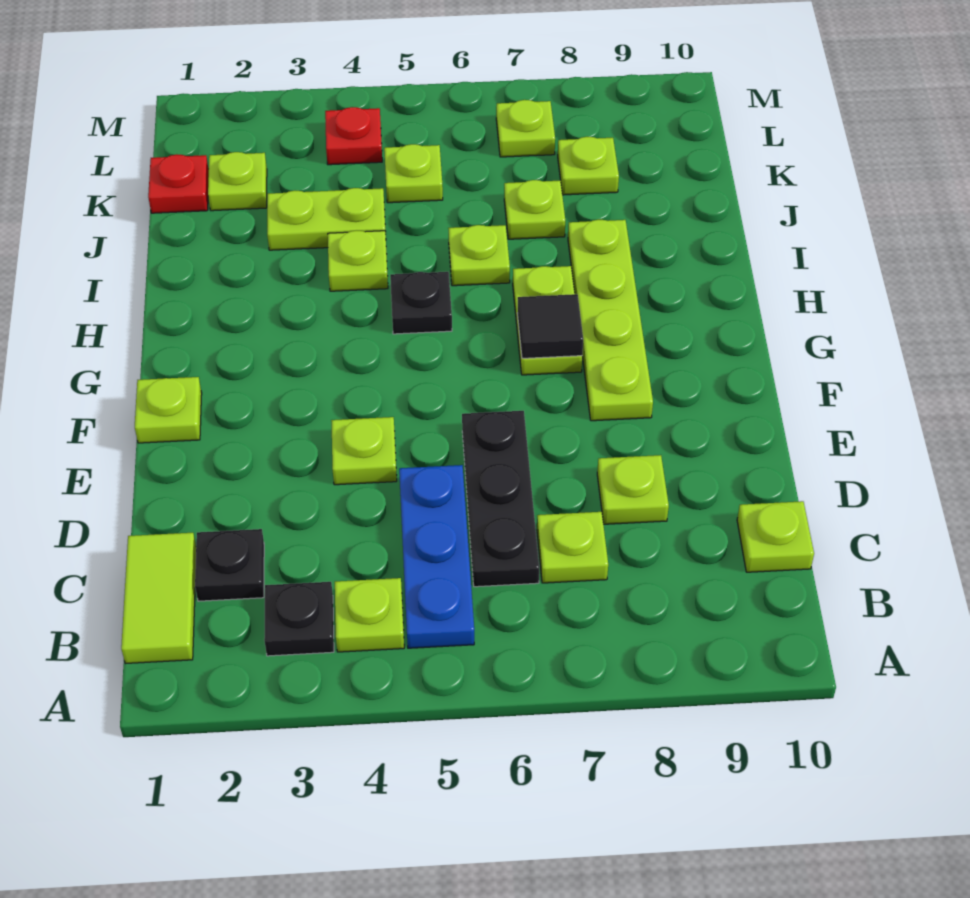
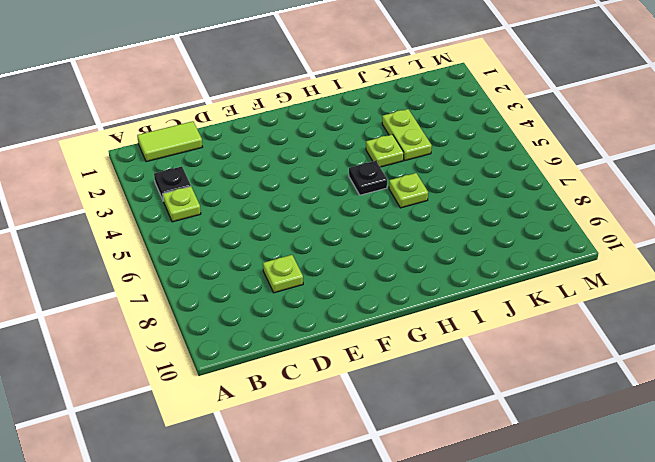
none -> blue plate B5:D5 level 1
none -> black plate C2 level 1
none -> black plate C6:E6 level 1

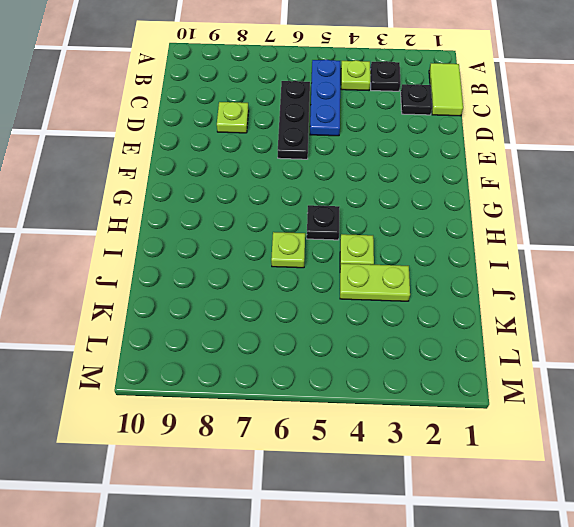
none -> lime plate C7 level 1
none -> lime plate C10 level 1
none -> lime plate E4 level 1

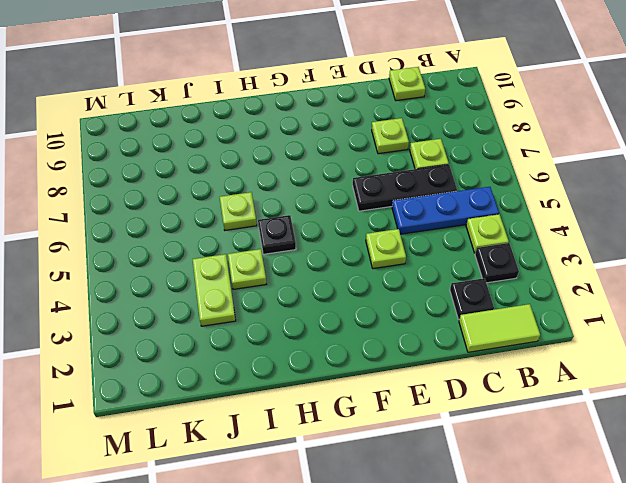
none -> lime plate F1 level 1
none -> lime plate F8:I8 level 1
none -> lime plate G7:H7 level 1

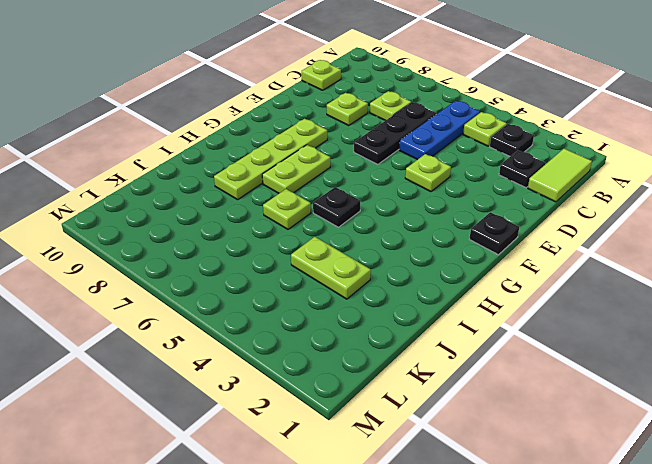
black plate F1 level 1 -> lime plate F1 level 1
none -> lime plate I4 level 1
none -> lime plate J7 level 1
none -> red plate K1 level 1

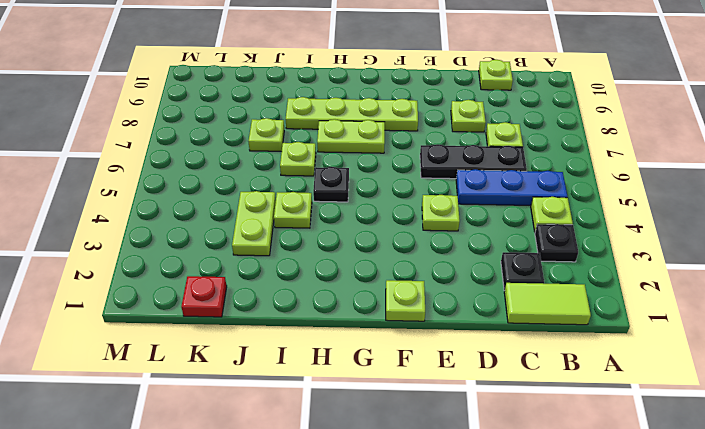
none -> lime plate K2 level 1
none -> lime plate K5 level 1
none -> lime plate K8 level 1

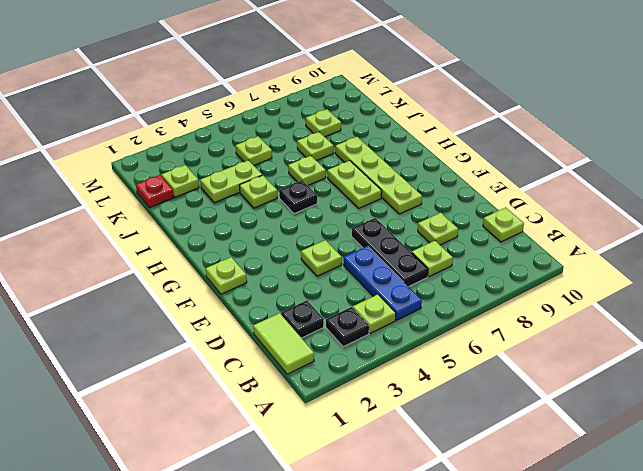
none -> red plate L4 level 1
none -> lime plate L7 level 1
none -> black tile G7 level 2

